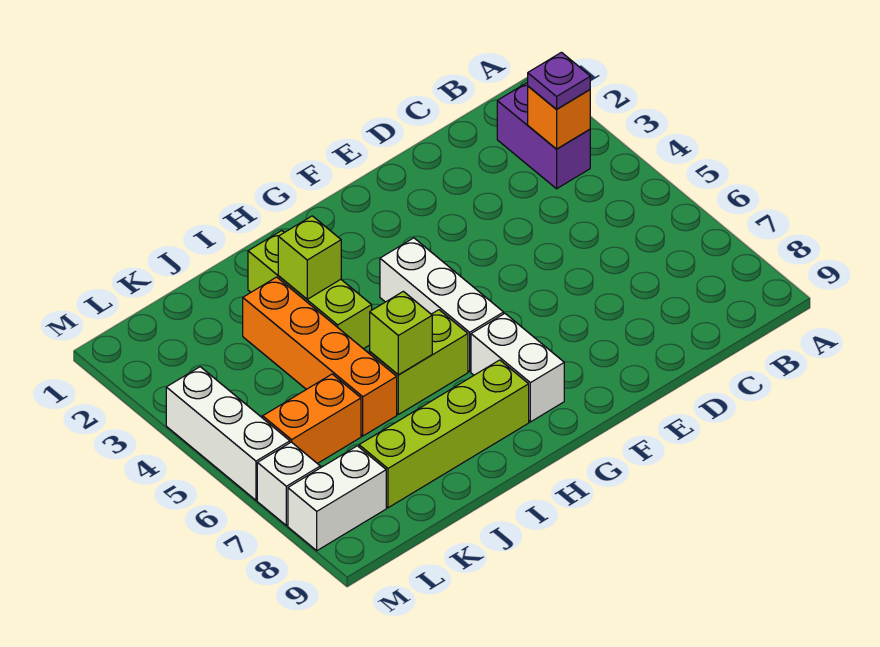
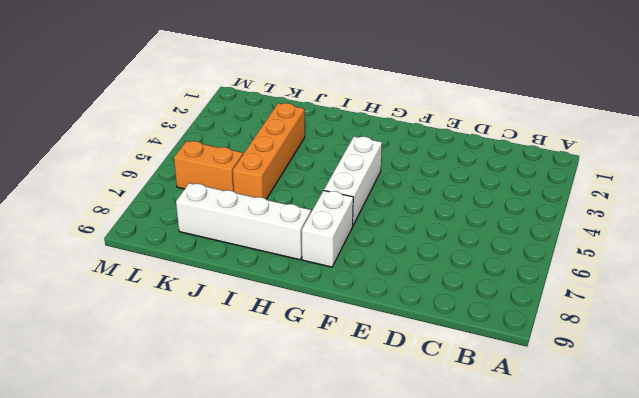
white brick H8:K8 level 1 -> lime brick H8:K8 level 1
none -> purple brick B2:B3 level 1
none -> lime brick H6:I6 level 1
none -> lime brick I2:I4 level 1

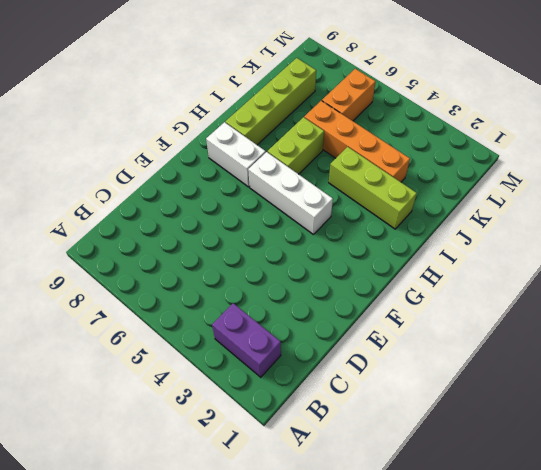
none -> white brick L8:M8 level 1
none -> white brick M4:M6 level 1
none -> white brick M7 level 1

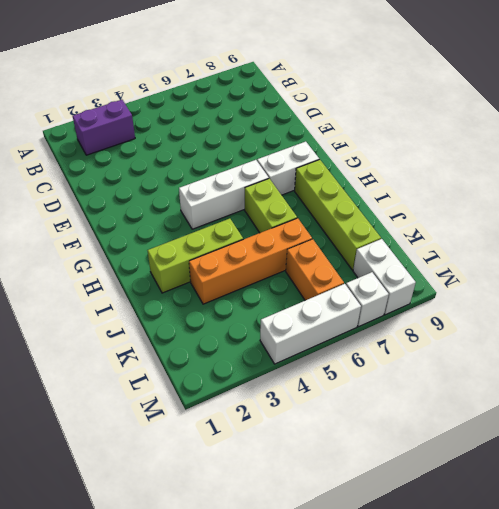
none -> orange brick B3 level 2
none -> lime brick I3 level 2
none -> lime brick I6 level 2

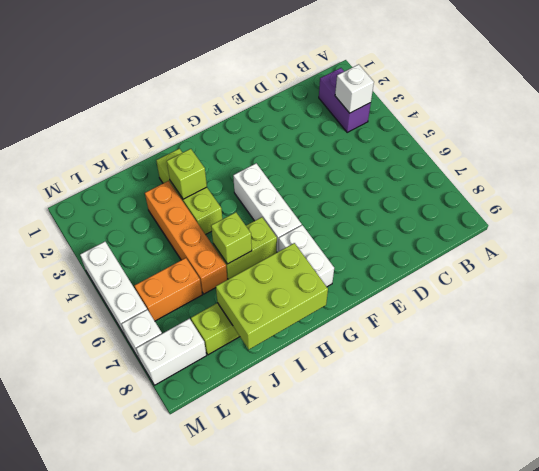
white brick B3 level 2 -> orange brick B3 level 2
lime brick H8:J9 level 2 -> none
none -> purple plate B3 level 3

